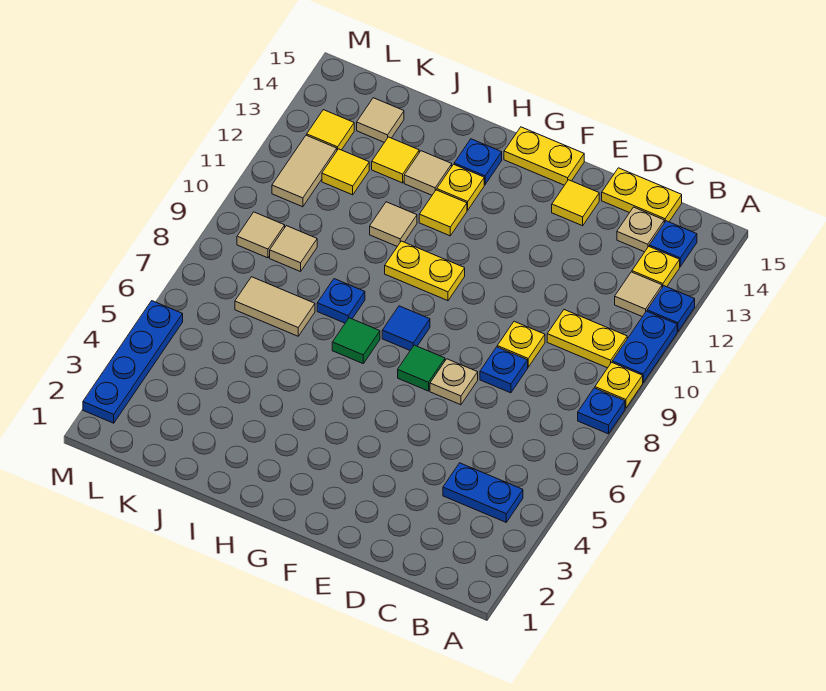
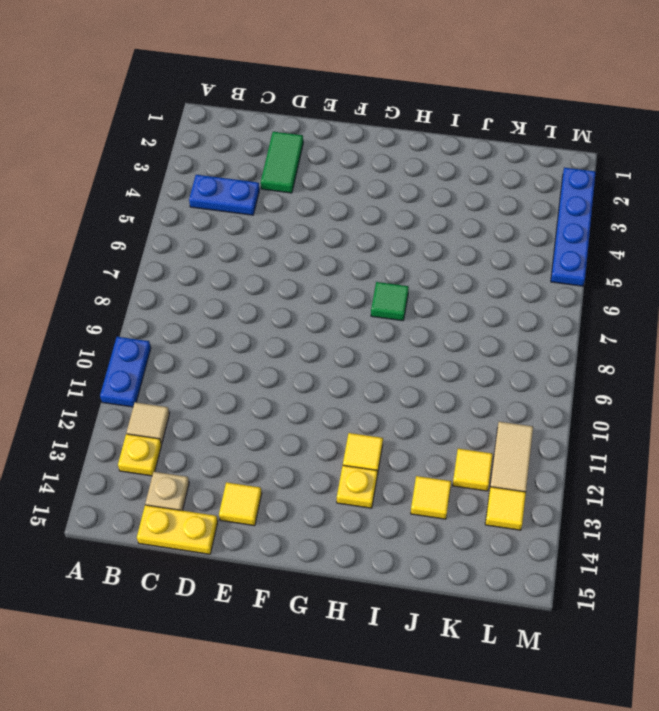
green tile D2:D3 level 1 -> none
none -> blue plate A8 level 1
none -> yellow plate A9 level 1
none -> blue plate A12 level 1
none -> yellow plate B10:C10 level 1

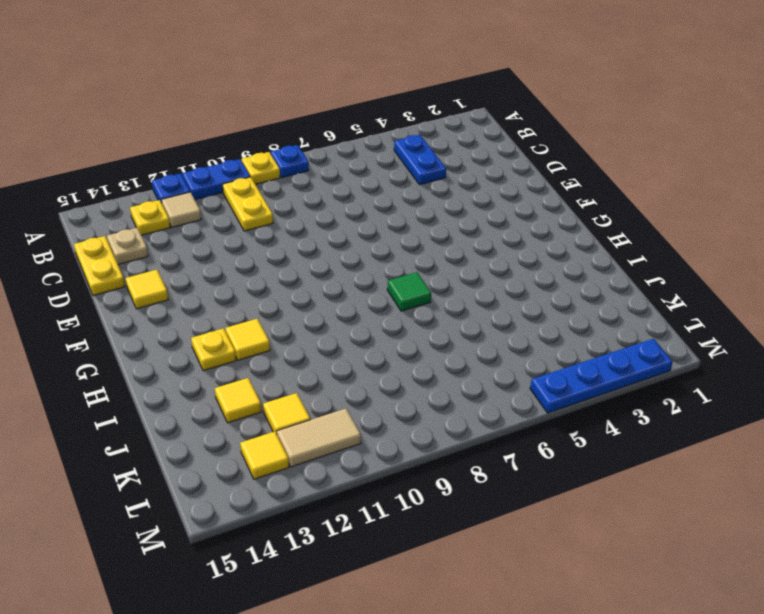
none -> blue plate B14 level 1
none -> blue plate D8 level 1
none -> yellow plate D9 level 1
none -> tan plate E7 level 1

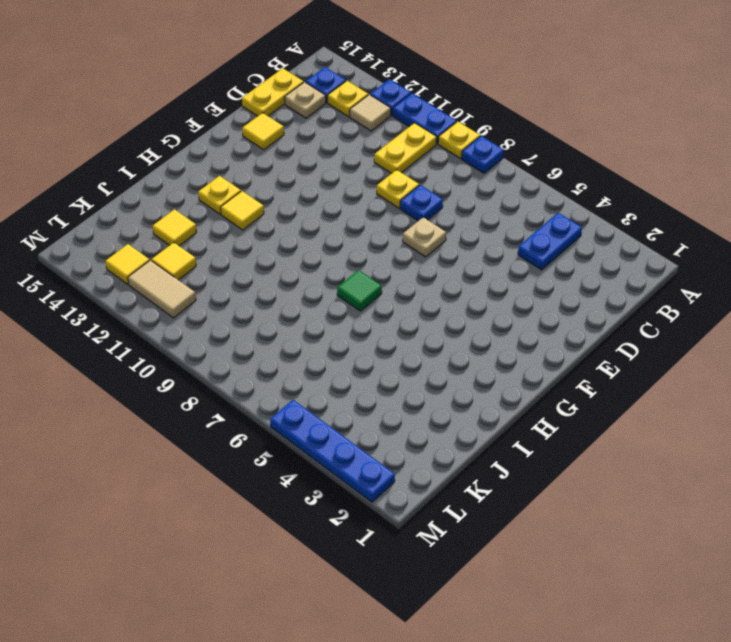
none -> green tile F7 level 1
none -> yellow plate F15:G15 level 1
none -> blue tile G8 level 1
none -> yellow plate G10:H10 level 1

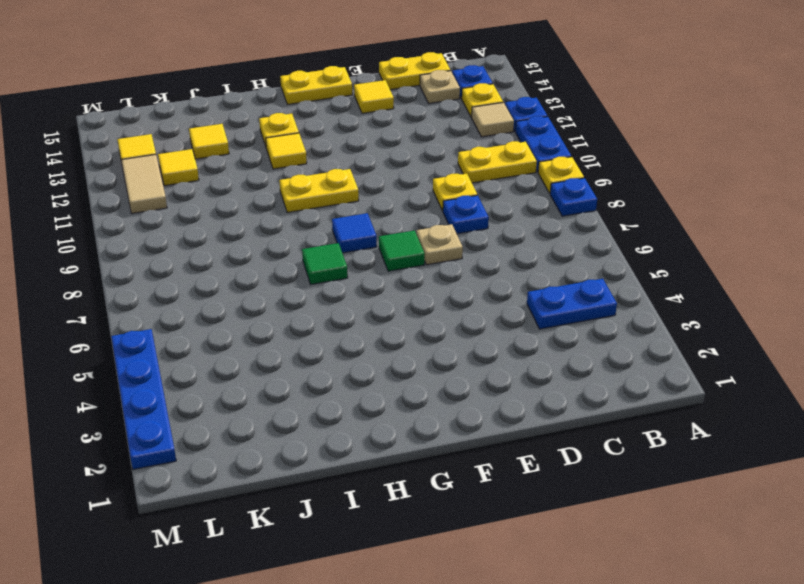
none -> blue plate H14 level 1
none -> blue plate I8 level 1
none -> tan tile I11 level 1
none -> tan tile I13 level 1

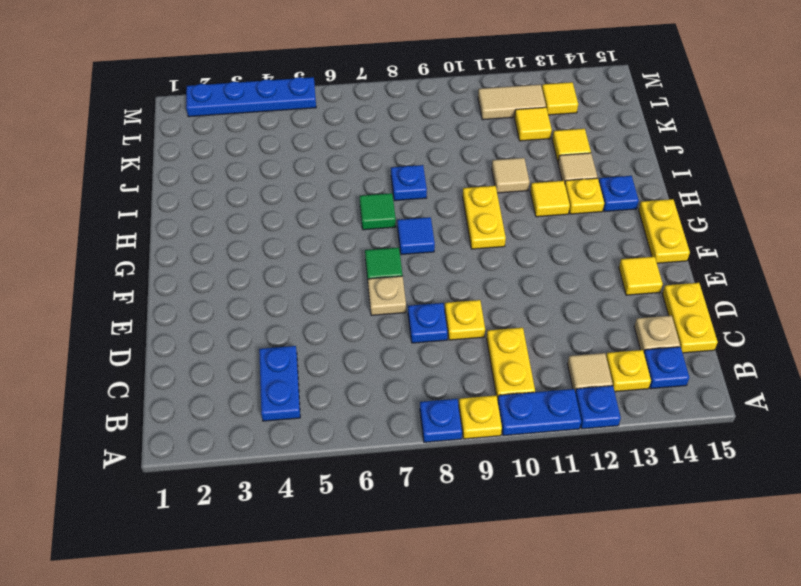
none -> tan tile J7:K7 level 1
none -> tan tile K9 level 1
none -> tan tile K14 level 1
none -> tan tile L9 level 1

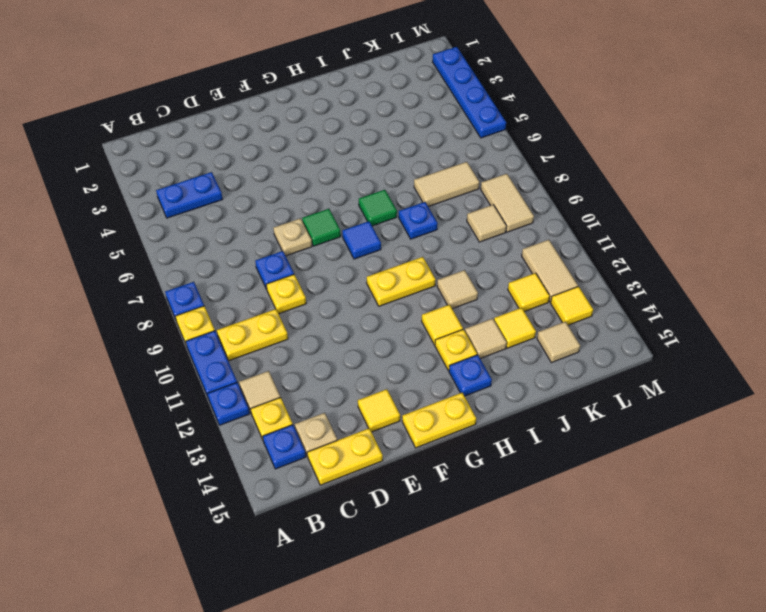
tan tile L8:L9 level 1 -> tan tile L9 level 1

